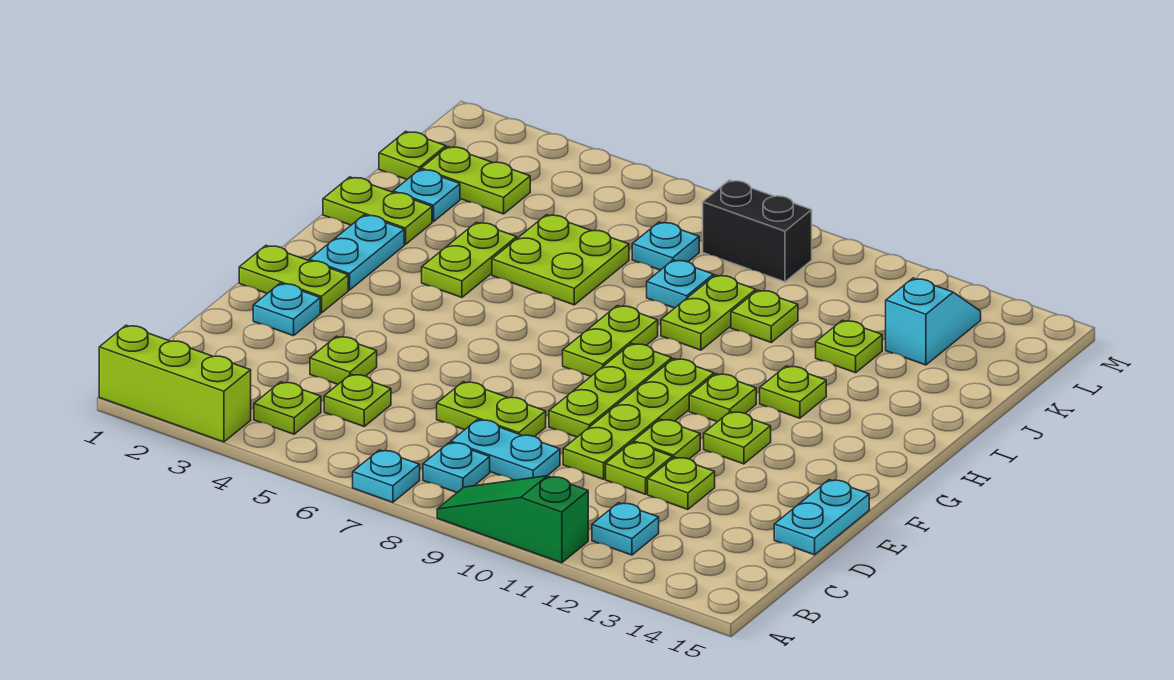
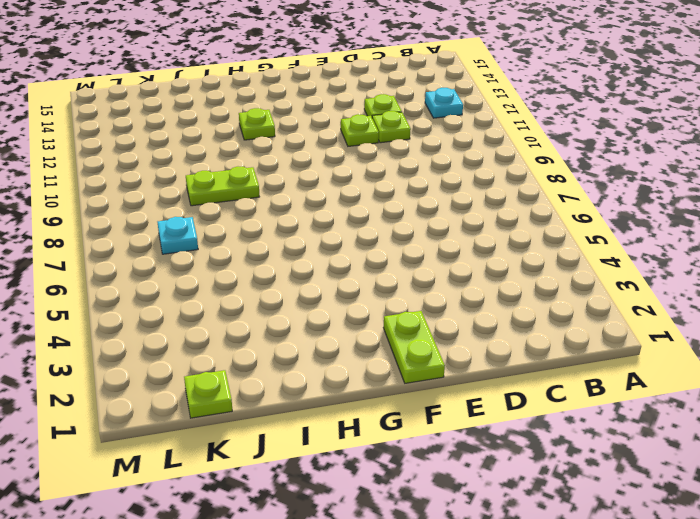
none -> lime brick A1:A3 level 1
none -> cyan plate A7 level 1
none -> green slope A9:A11 level 1 top 11
none -> lime plate B4 level 1

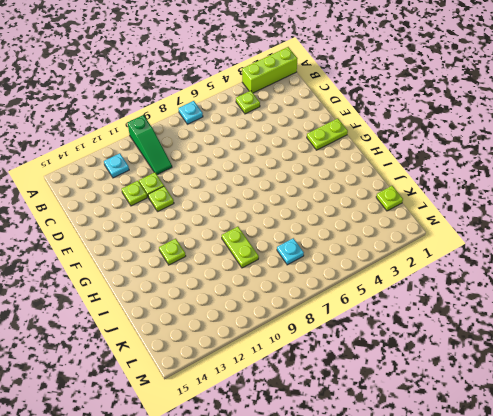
green slope A10:C10 level 1 top A -> green slope A9:A11 level 1 top 11
none -> cyan plate B8 level 1
none -> lime plate C5 level 1
none -> cyan plate C8:C9 level 1
none -> lime plate D4 level 1

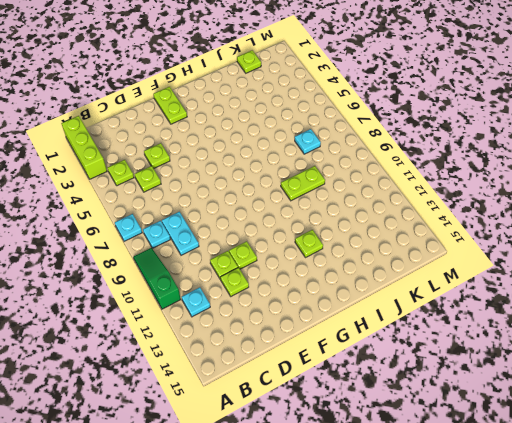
none -> lime plate D7:D8 level 1
none -> lime plate D10:G10 level 1
none -> cyan plate D15:E15 level 1
none -> cyan plate E2 level 1

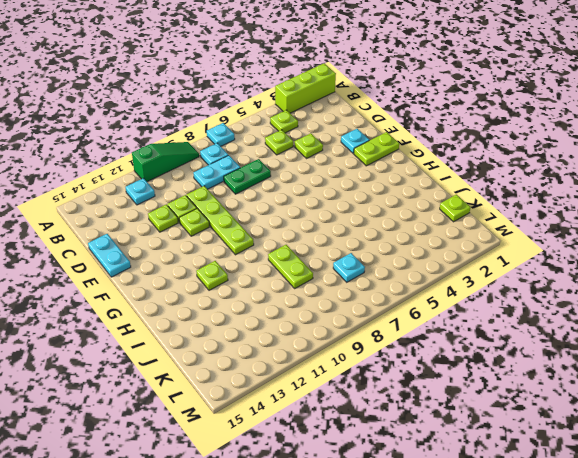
green plate D7:D8 level 1 -> lime plate D7:D8 level 1
none -> lime plate E9:G9 level 1
none -> lime plate F12 level 1
none -> cyan plate G2:H2 level 1
none -> lime plate G8:H8 level 1

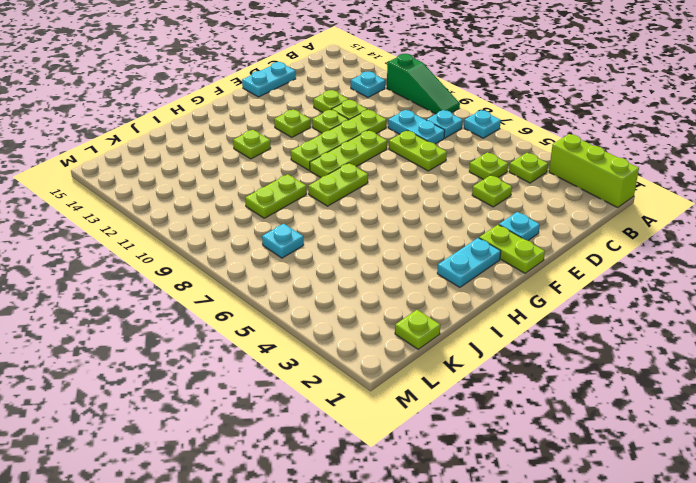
none -> lime plate G11 level 1
none -> lime plate H4:I4 level 1
none -> lime plate I1:I2 level 1
none -> lime plate I5:J6 level 1

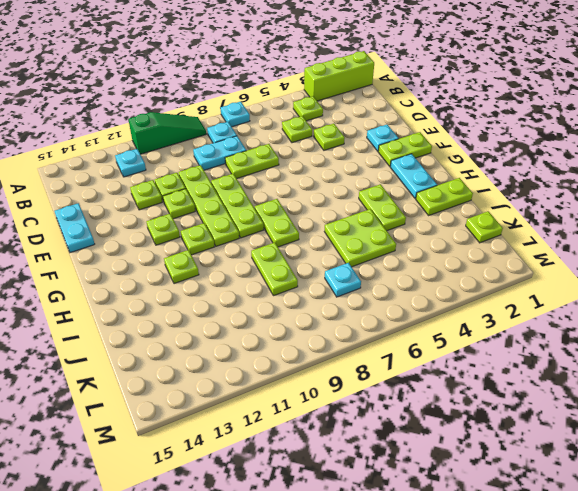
none -> cyan plate J2 level 1
none -> cyan plate J8 level 1
none -> lime plate J10 level 1
none -> lime plate J12 level 1

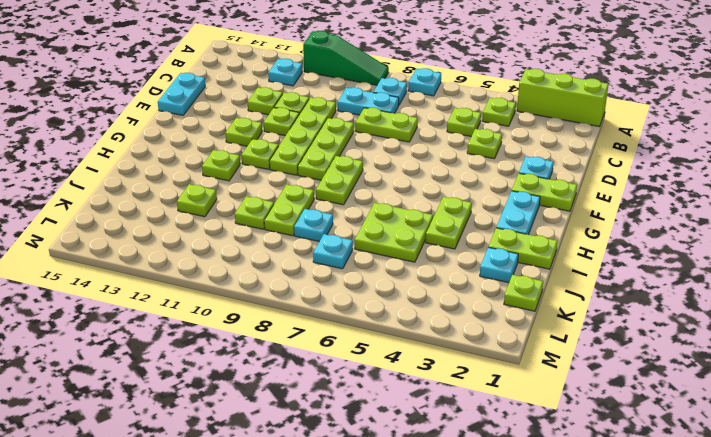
none -> lime plate K2:K3 level 1
none -> cyan slope K13:L13 level 1 top K
none -> black brick L8:L9 level 1

